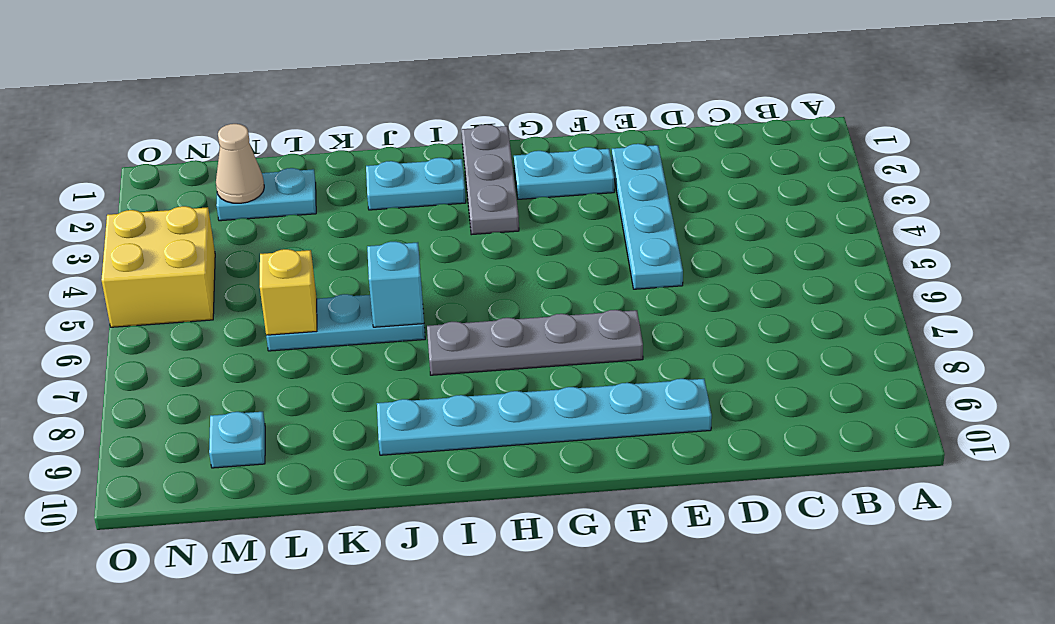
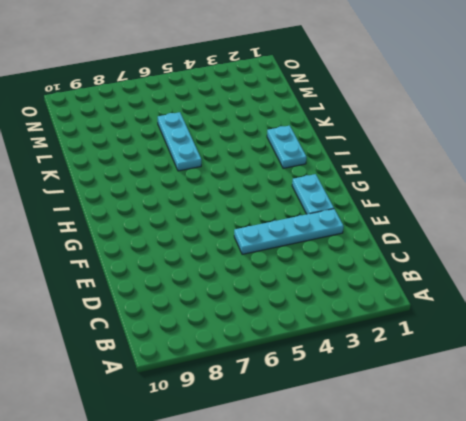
none -> cyan plate E9:J9 level 1
none -> grey plate F7:I7 level 1
none -> grey plate H1:H3 level 1

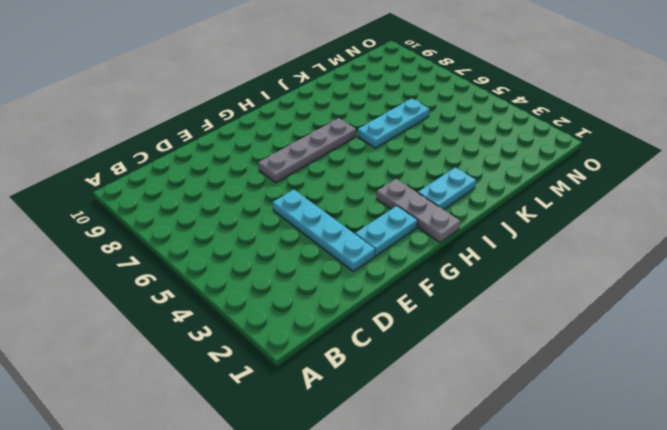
none -> cyan plate E9:J9 level 1
none -> cyan plate L2:M2 level 1
none -> cyan plate M9 level 1

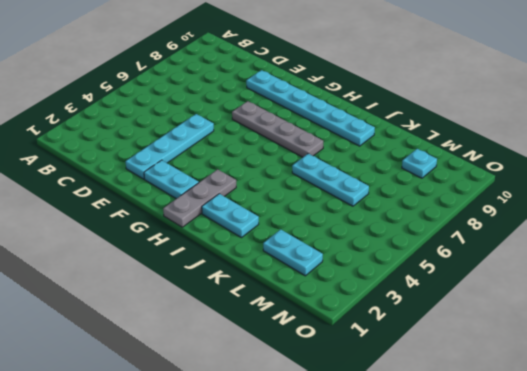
none -> yellow brick N4:O5 level 1
none -> cyan brick J6 level 2
none -> yellow brick L6 level 2

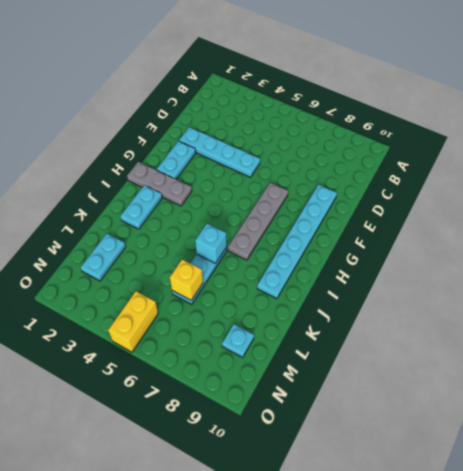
yellow brick N5:O5 level 1 -> yellow brick N4:O5 level 1
none -> tan cone M2 level 2

